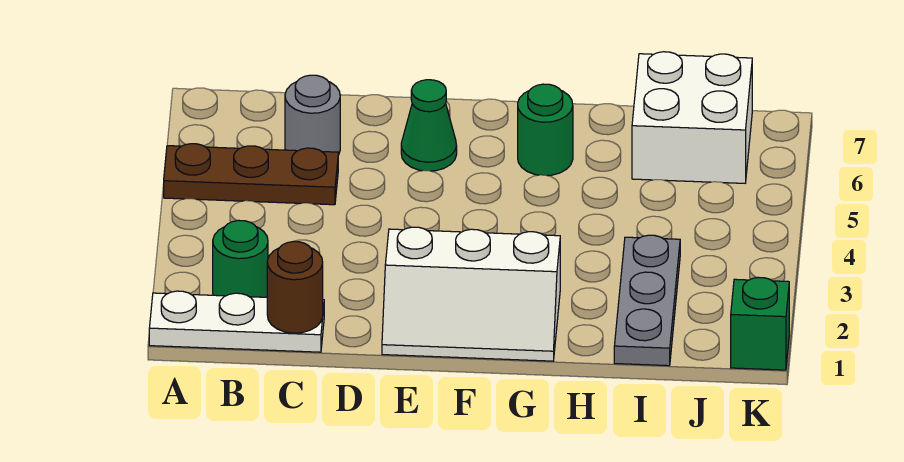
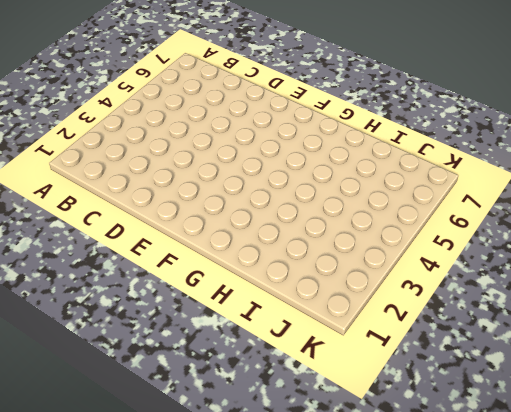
none -> white plate A1:C1 level 1
none -> brown plate A5:C5 level 1

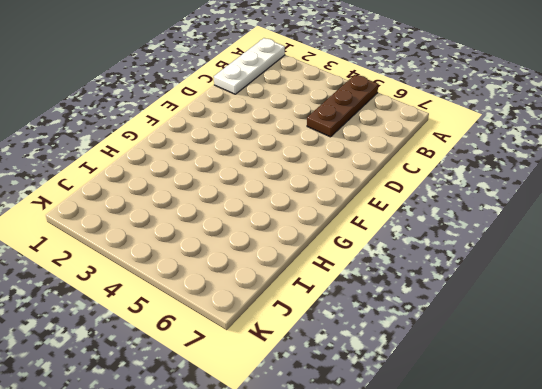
none -> green round brick B2 level 1
none -> grey round brick C6 level 1

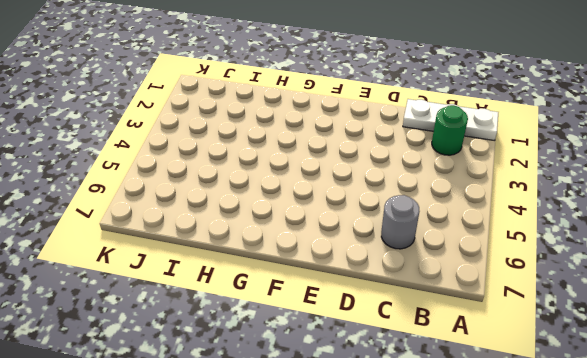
none -> brown plate A5:C5 level 1
none -> white slope E1:G2 level 1 top 2

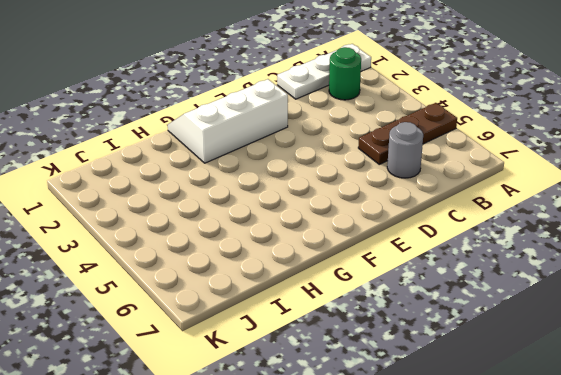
none -> green cone E6 level 1
none -> green round brick G6 level 1

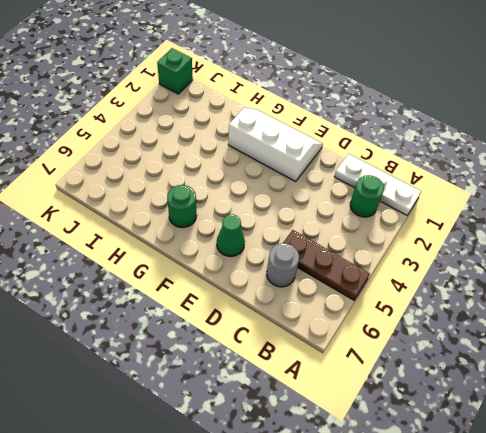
none -> grey plate I1:I3 level 1
none -> white brick I6:J7 level 1

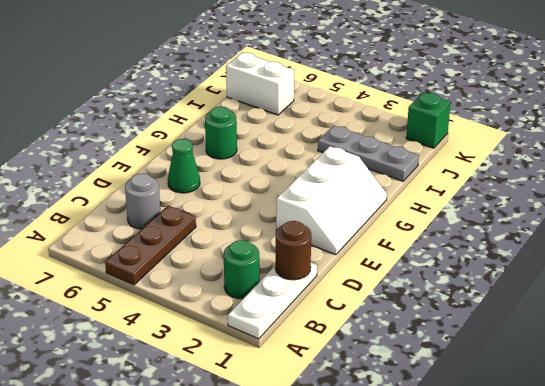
white brick J6:J7 level 1 -> white brick I6:J7 level 1

